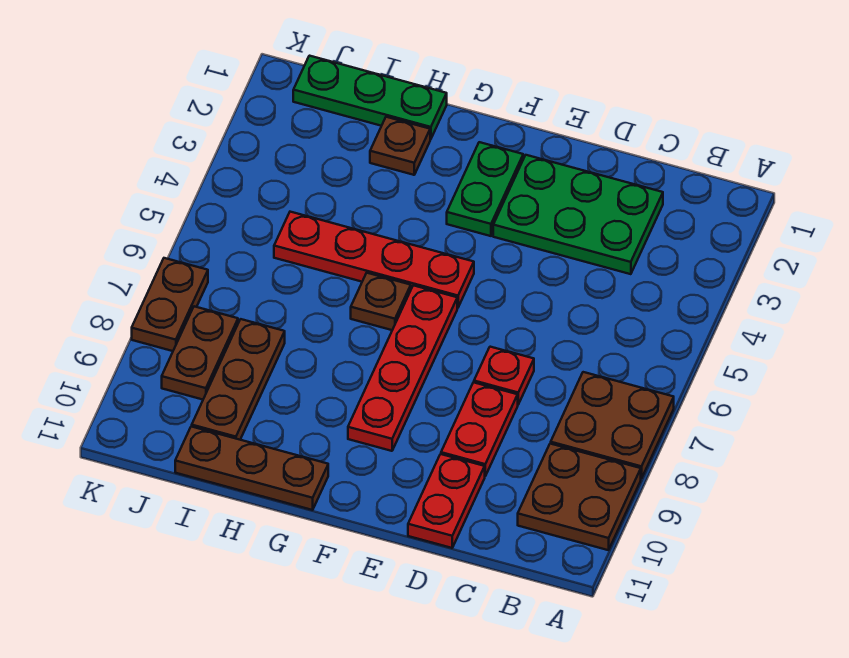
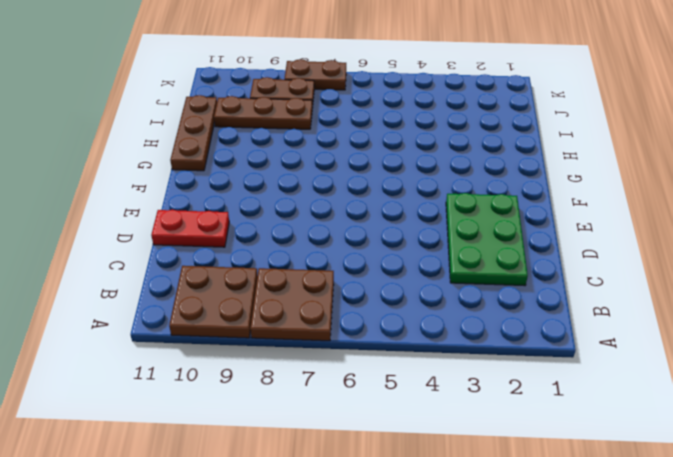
none -> red plate D7 level 1
none -> red plate D8:D9 level 1
none -> green plate F2:F3 level 1

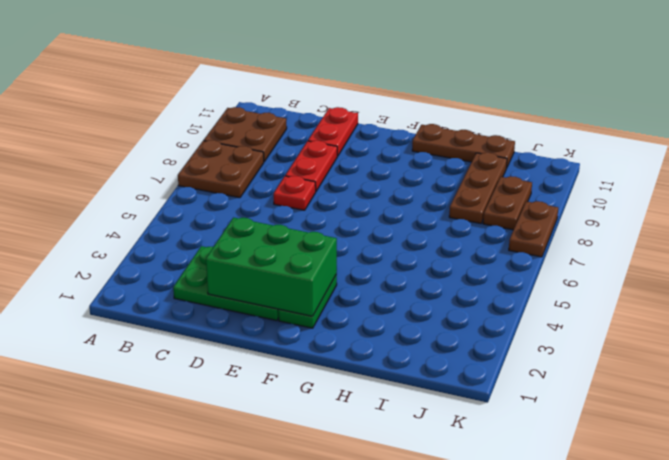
green brick D2:F3 level 2 -> none
none -> red plate F5:I5 level 1
none -> red plate F6:F9 level 1
none -> brown plate G6 level 1

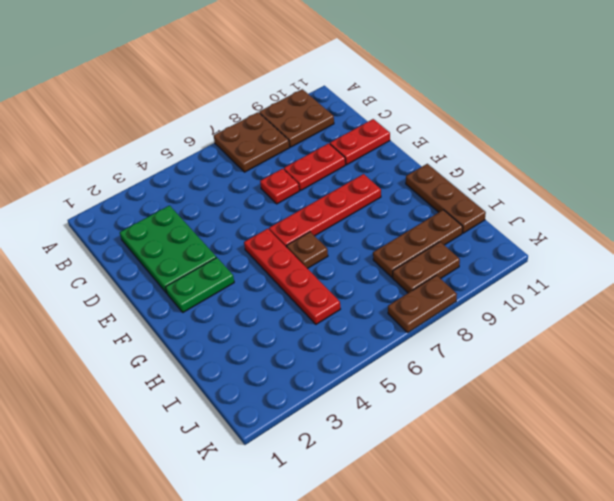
none -> green plate H1:J1 level 1
none -> brown plate H2 level 1

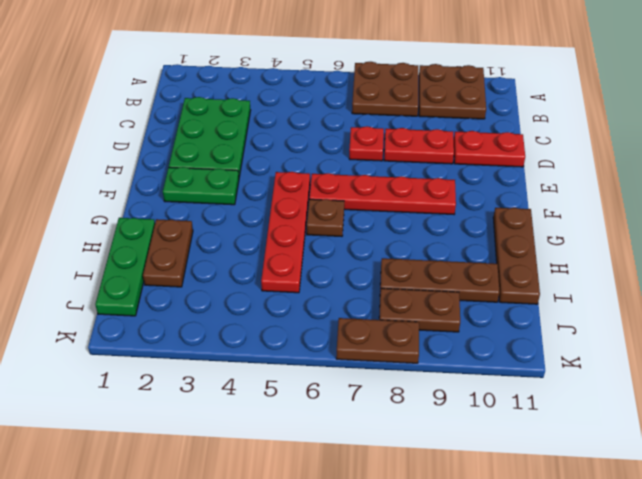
brown plate H2:I2 level 1 -> brown plate H2 level 1

